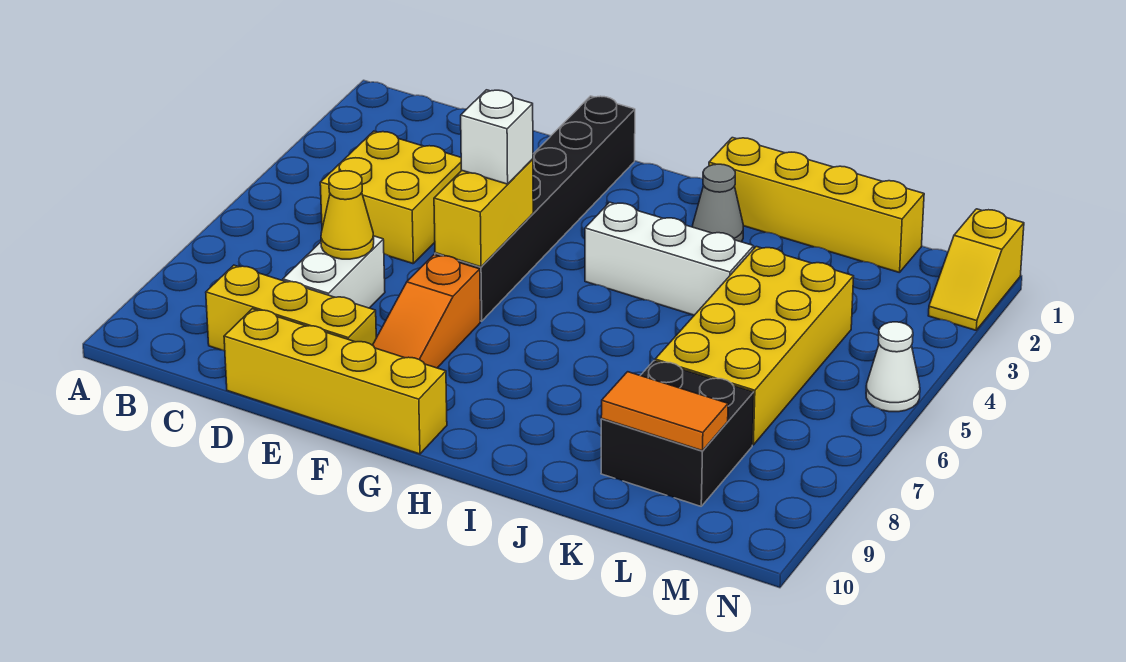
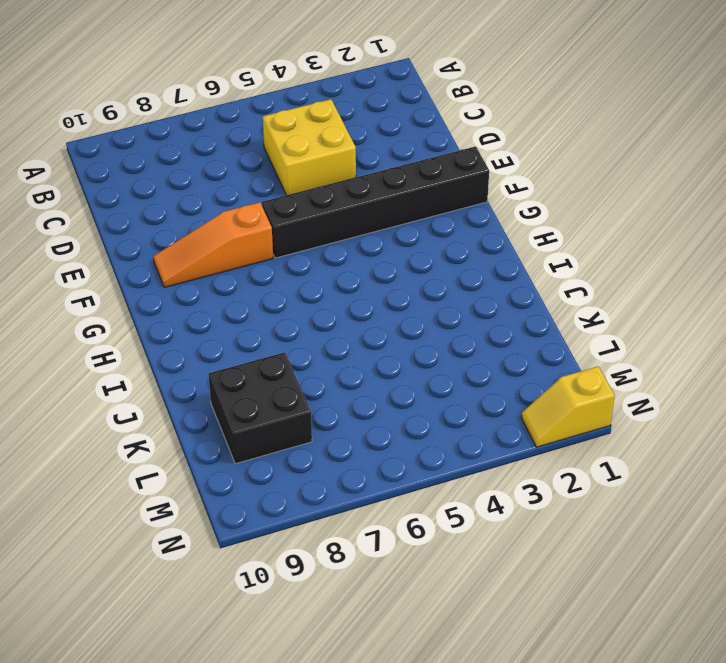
none -> yellow brick C9:E9 level 1
none -> white brick D7:D8 level 1
none -> yellow brick D10:G10 level 1

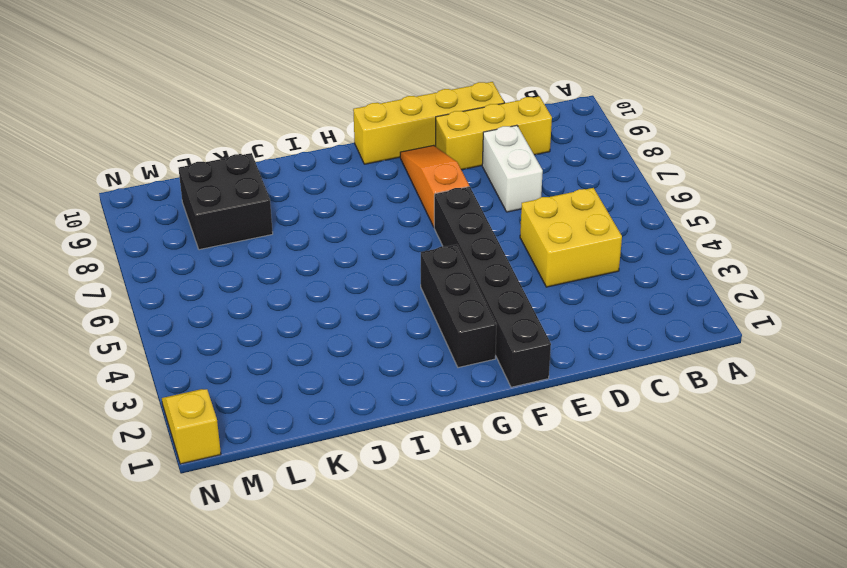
black brick G2:G4 level 1 -> none
none -> white brick H4:J4 level 1
none -> yellow brick I1:L1 level 1
none -> grey cone I2 level 1

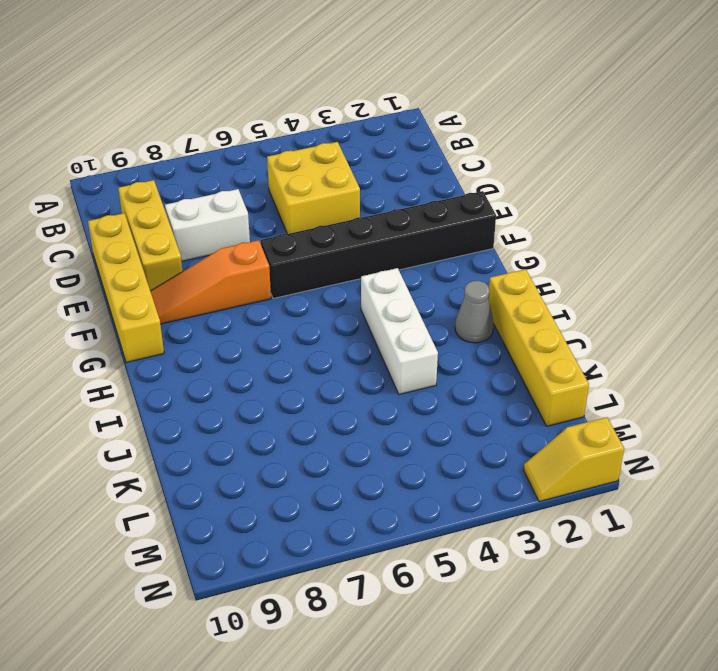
none -> yellow brick K4:L7 level 1
none -> black brick K8:L9 level 1
none -> white cone N5 level 1

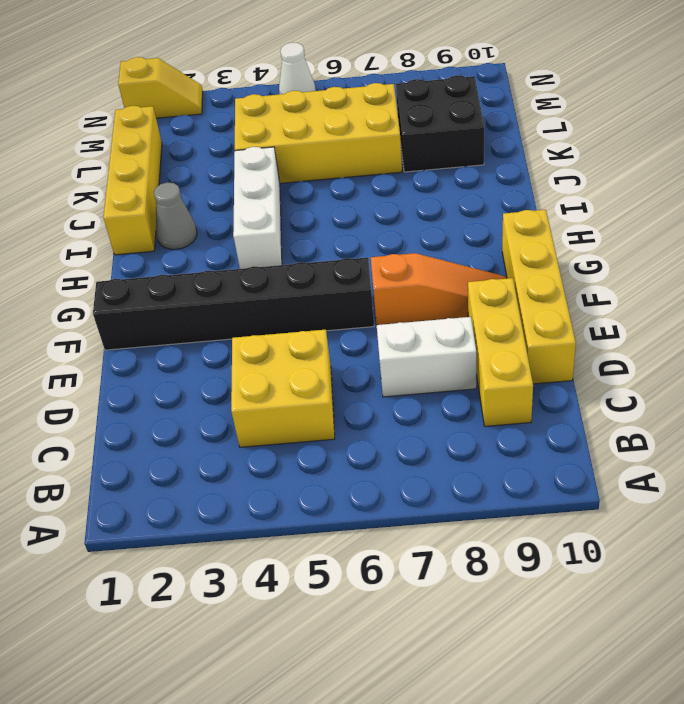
none -> yellow cone D7 level 2
none -> yellow brick F5:F6 level 2
none -> orange tile K9:L9 level 2

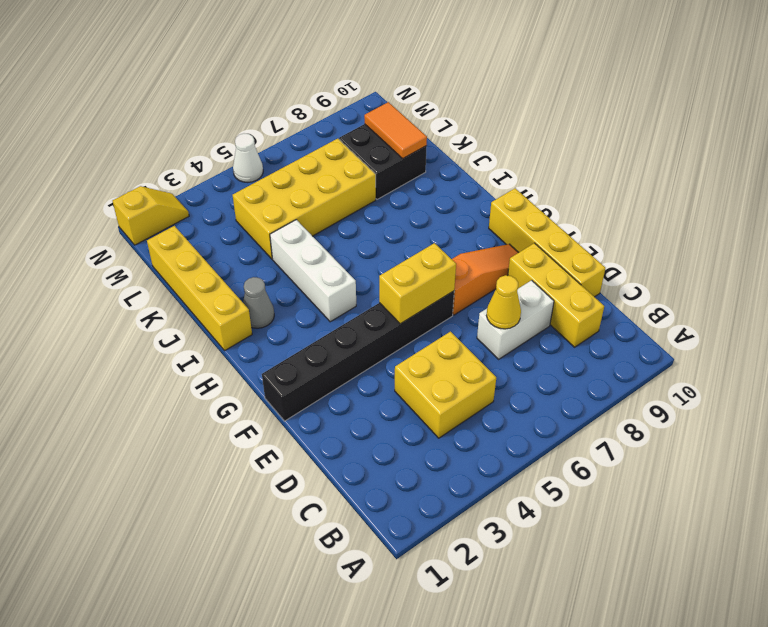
none -> white brick F5 level 3

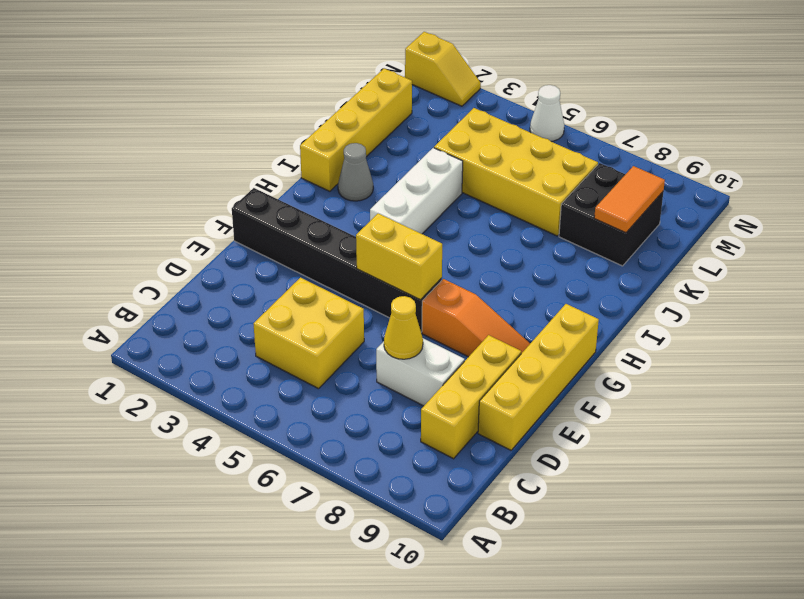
none -> white brick F5 level 3

